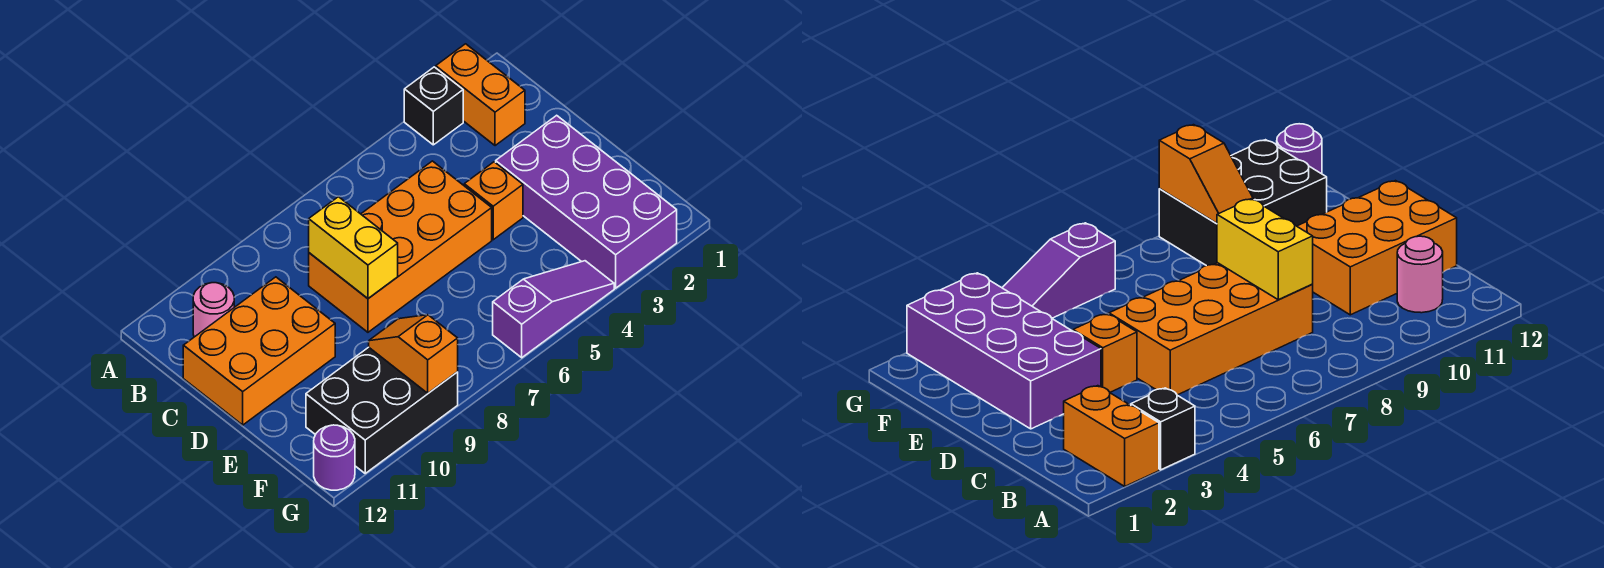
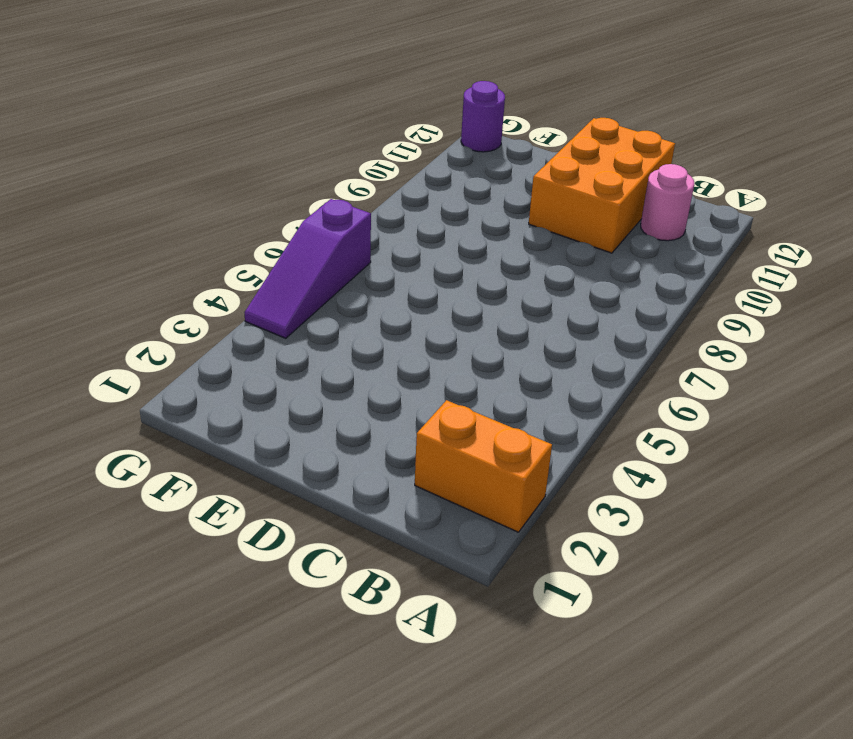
none -> black brick A3 level 1
none -> orange brick C5:D8 level 1
none -> purple brick D2:G3 level 1

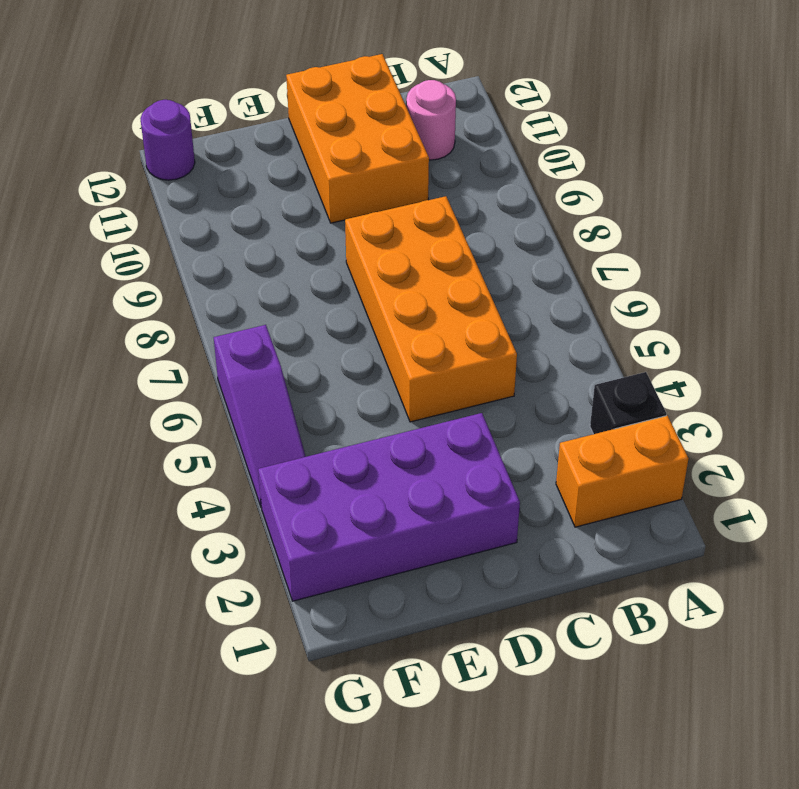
none -> orange brick D4 level 1
none -> black brick F9:G11 level 1
none -> yellow brick C8:D8 level 2

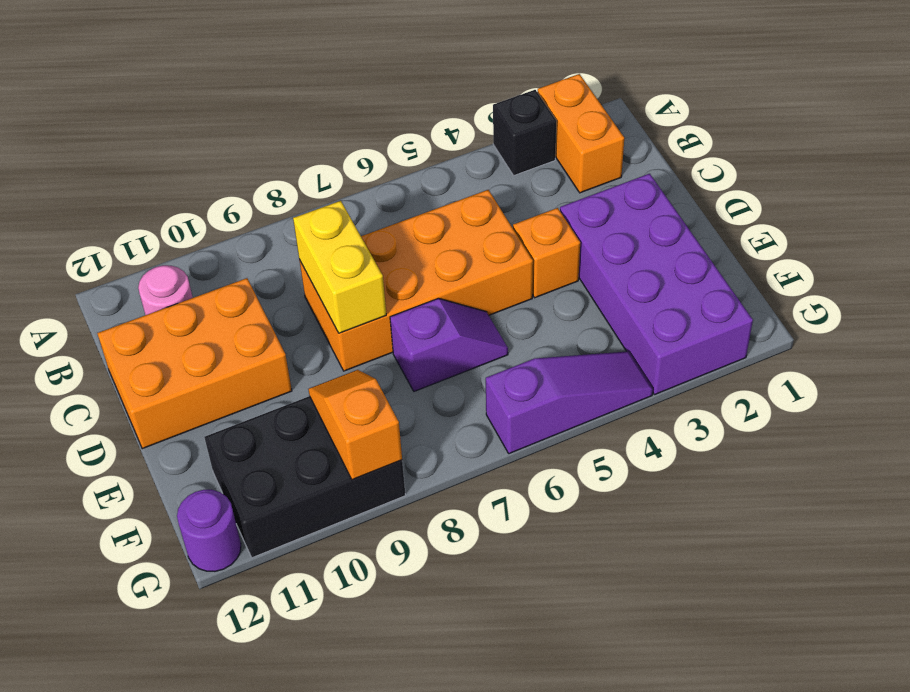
purple slope E6:E7 level 1 top 7 -> none

